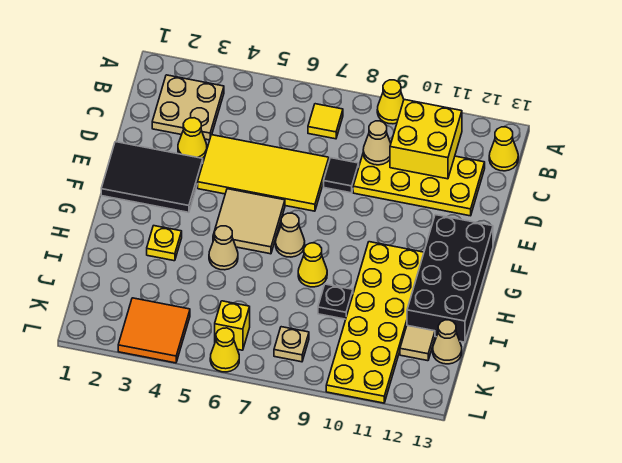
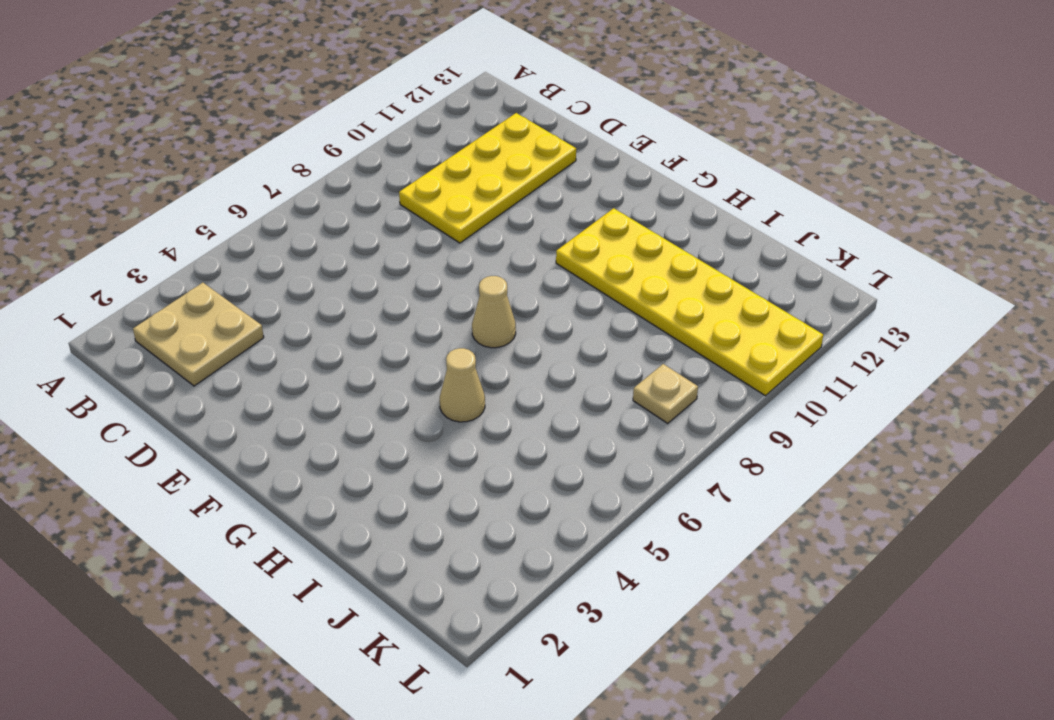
none -> yellow cone A9 level 1
none -> yellow tile B7 level 1
none -> yellow cone B13 level 1

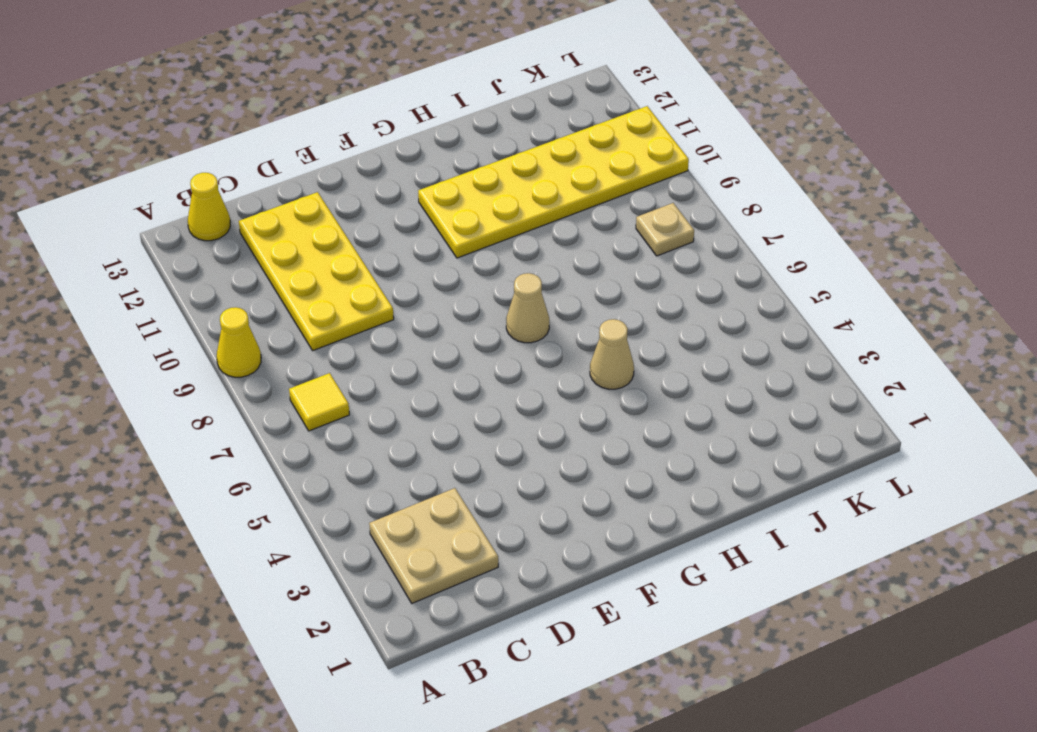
none -> yellow cone D3 level 1
none -> yellow tile D4:E7 level 1
none -> black tile D8 level 1

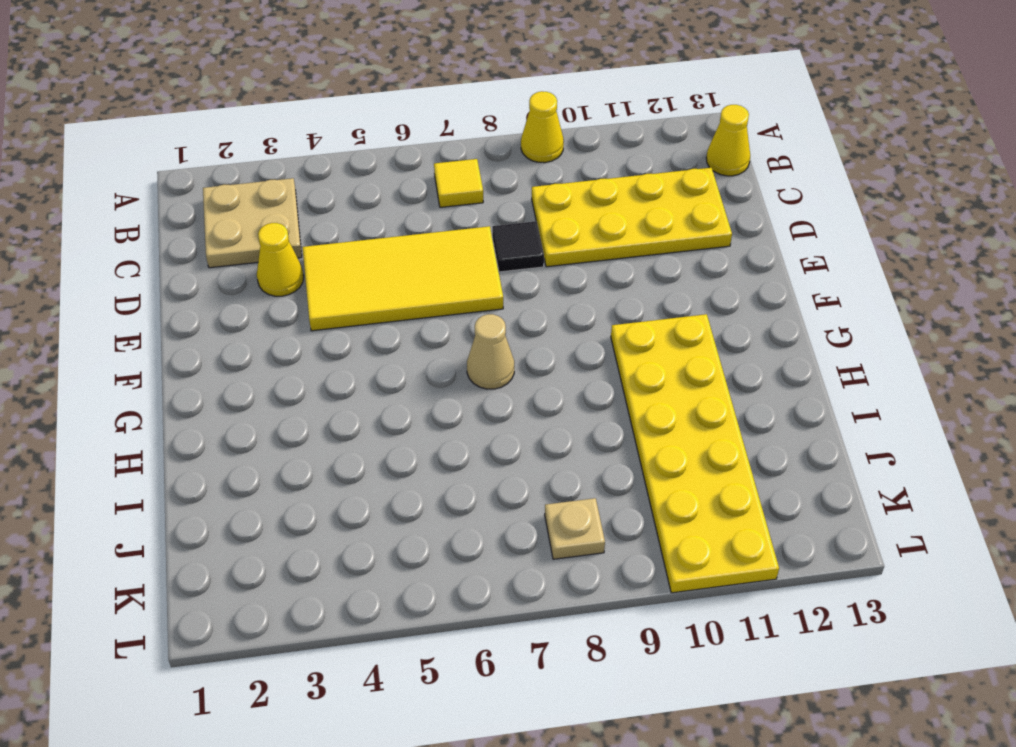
none -> black tile E1:F3 level 1
none -> tan tile F5:G6 level 1
none -> black brick F12:I13 level 1

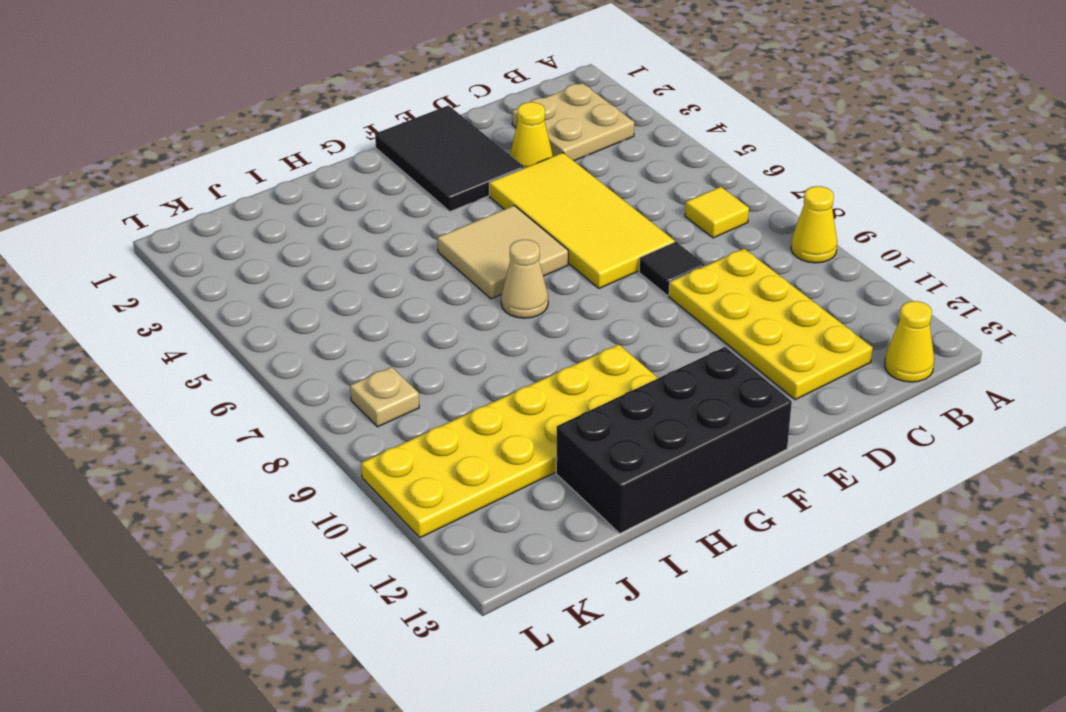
none -> yellow plate H3 level 1
none -> tan cone H5 level 1
none -> yellow cone H8 level 1

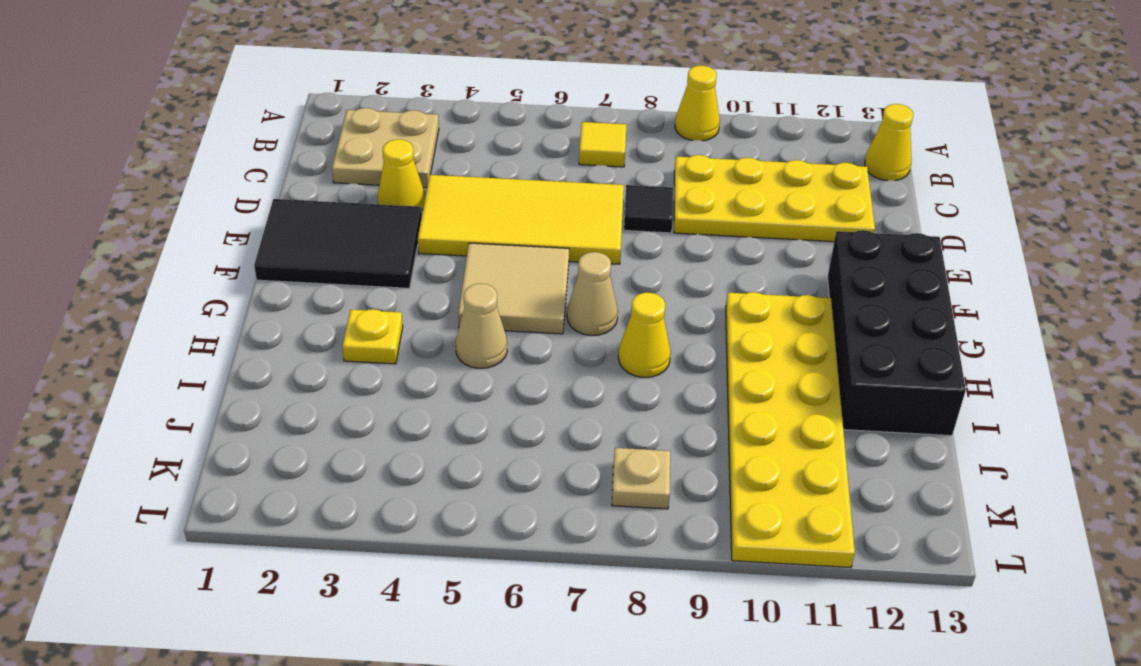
none -> black plate I9 level 1
none -> tan tile J12 level 1
none -> tan cone J13 level 1

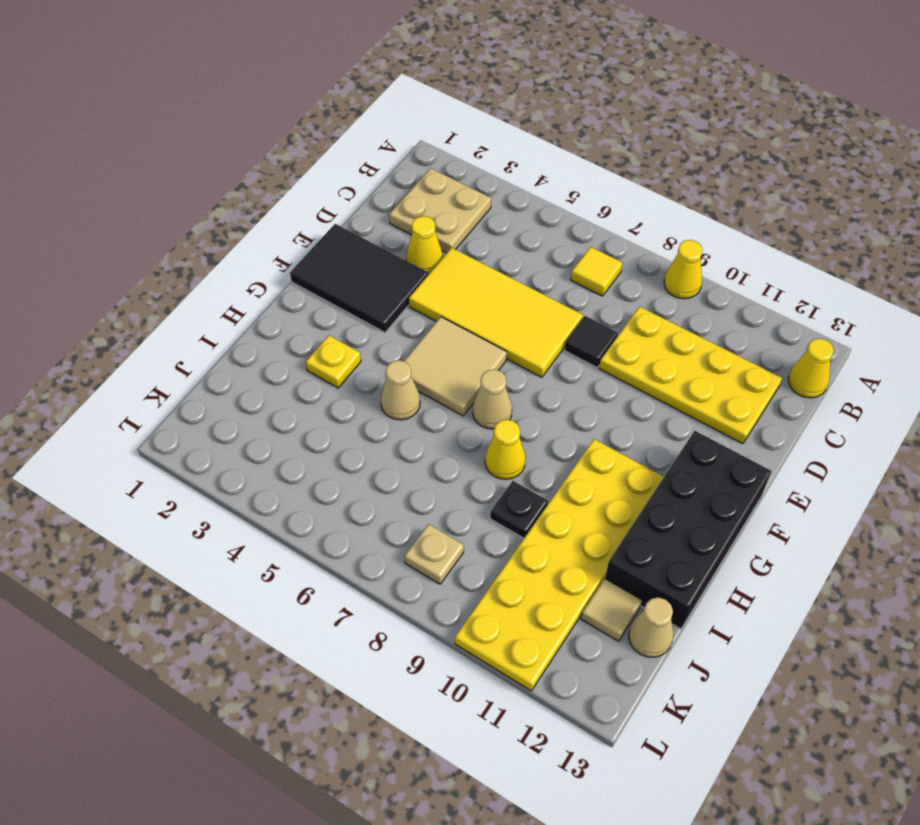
none -> orange tile K3:L4 level 1
none -> yellow brick K6 level 1
none -> yellow cone L6 level 1

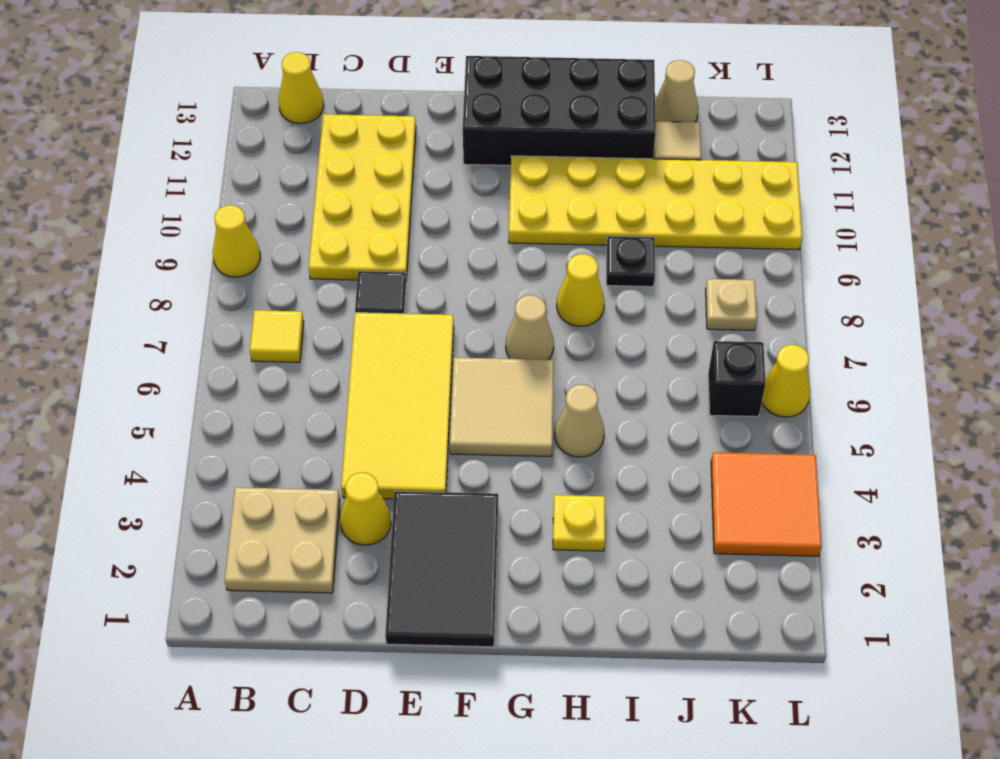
black brick K6 level 1 -> yellow brick K6 level 1
none -> yellow brick B10:C11 level 2
none -> tan cone C9 level 2

